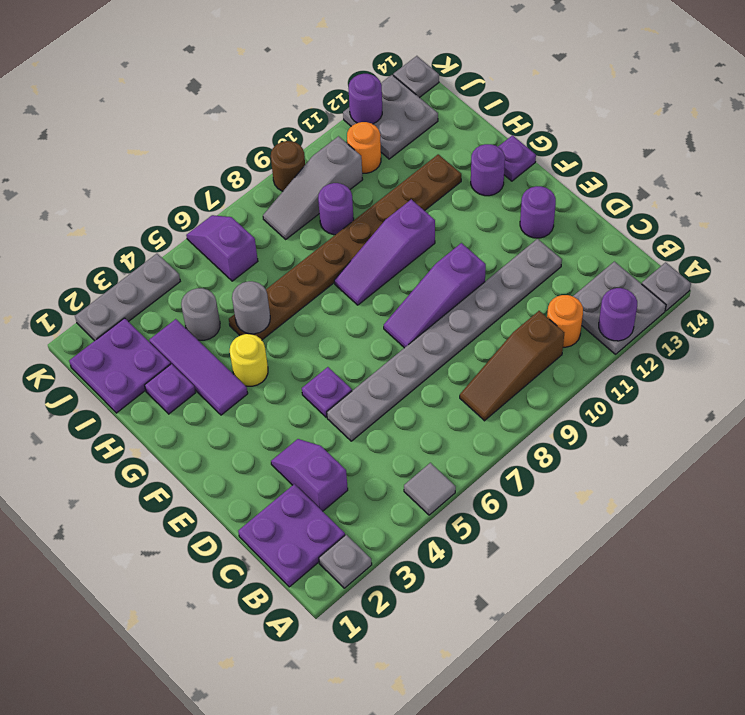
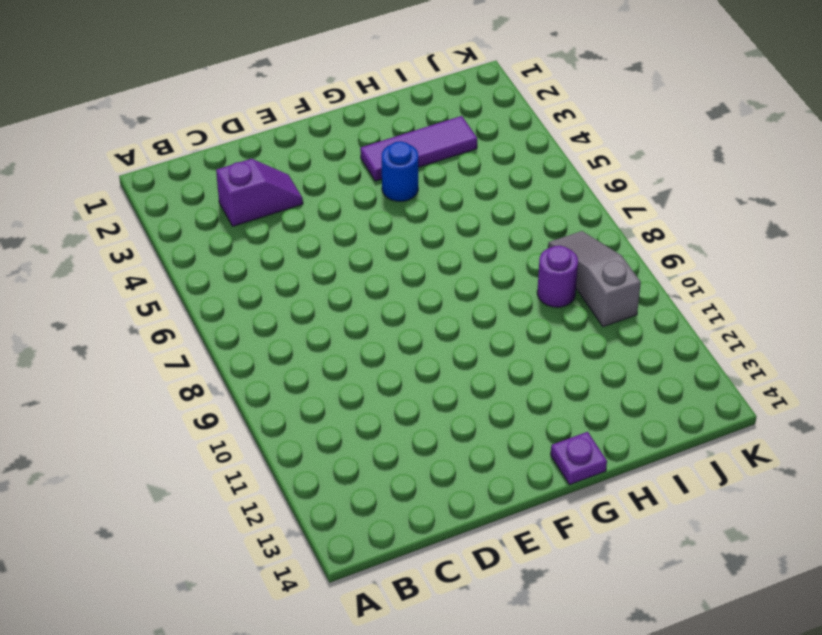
blue round brick G4 level 1 -> yellow round brick G4 level 1
none -> grey plate A2 level 1
none -> grey tile A5 level 1
none -> grey plate A12:B13 level 1
none -> grey plate A14 level 1

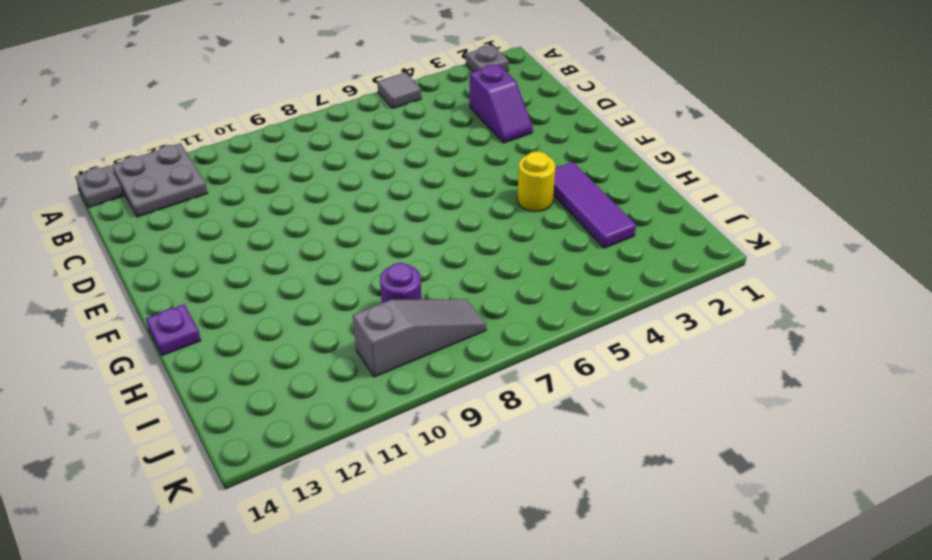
none -> purple plate B1:C2 level 1
none -> brown slope B8:B10 level 1 top 10
none -> orange round brick B11 level 1
none -> grey plate D5:D12 level 1

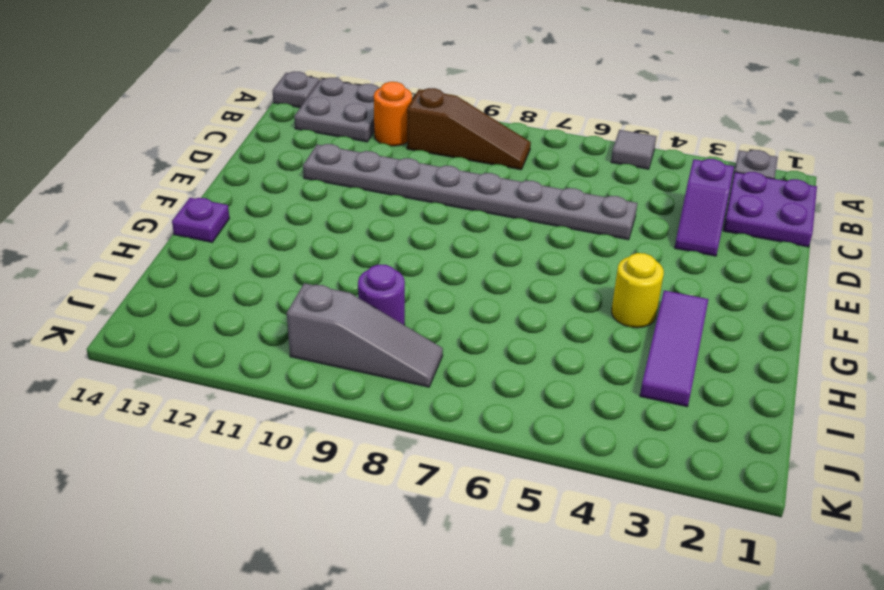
none -> purple plate E5 level 1
none -> purple slope E8:E10 level 1 top 10
none -> purple round brick E13 level 1
none -> purple slope G8:G10 level 1 top 10

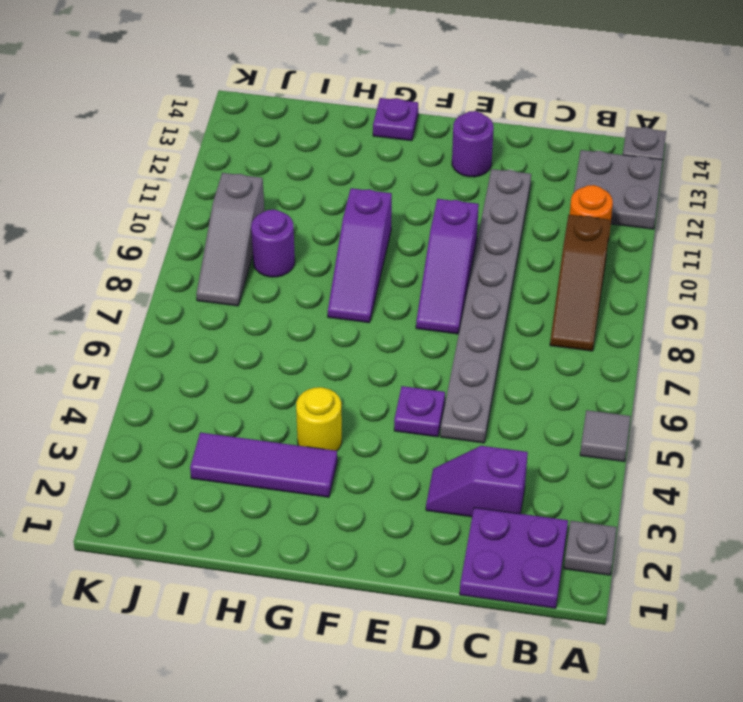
none -> purple round brick G13 level 1
none -> purple plate H2 level 1
none -> brown plate H5:H12 level 1
none -> purple plate I1:J2 level 1

